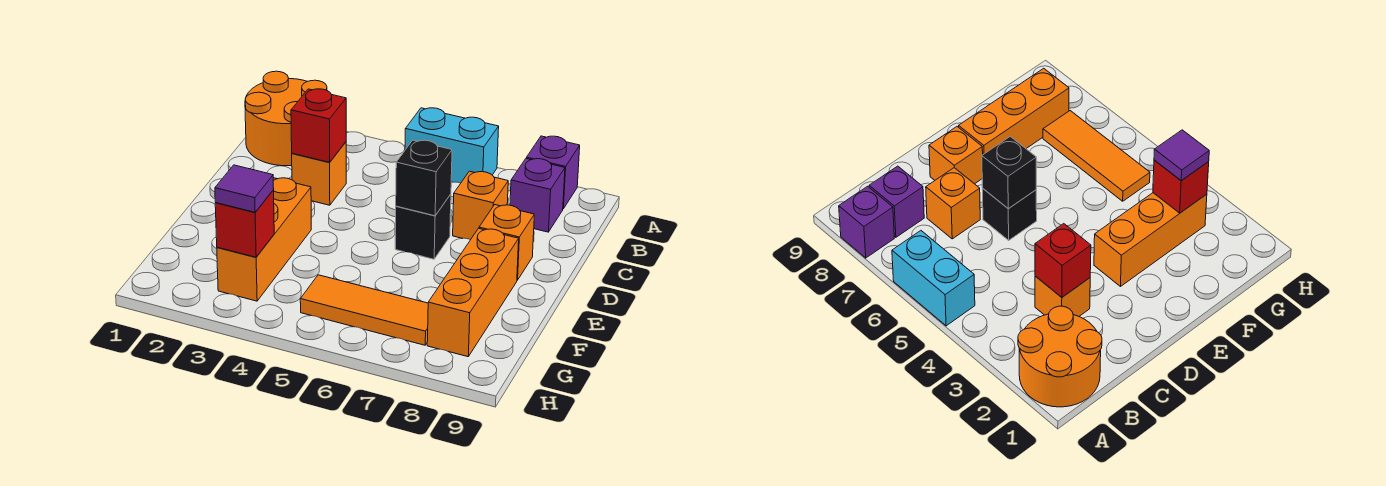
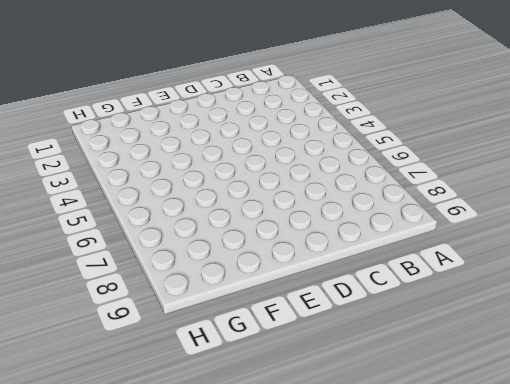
none -> orange round brick A1:B2 level 1
none -> cyan brick A5:A6 level 1
none -> purple brick A8 level 1

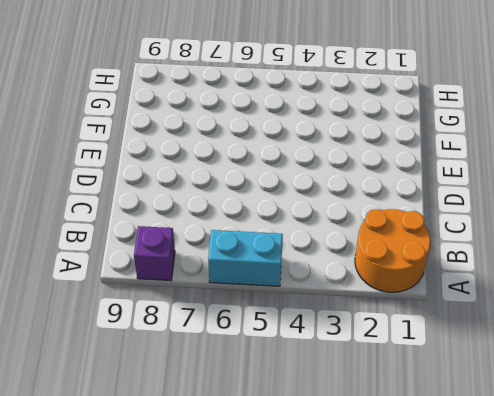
none -> purple brick B8 level 1
none -> orange brick C3 level 1
none -> orange brick C7 level 1

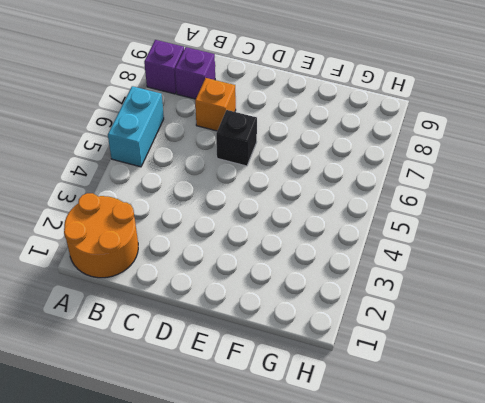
none -> orange brick C3 level 1
none -> orange brick D8 level 1
none -> orange brick E3:G3 level 1

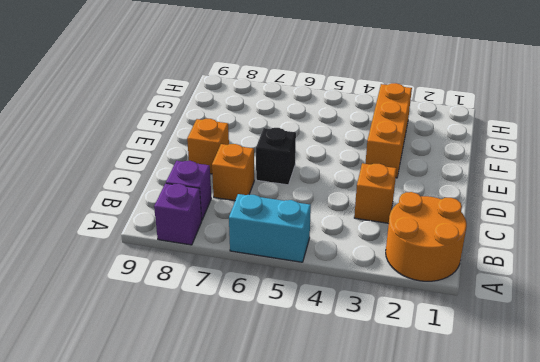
none -> orange brick E8:G8 level 1
none -> orange tile G5:G7 level 1
none -> red brick C3 level 2

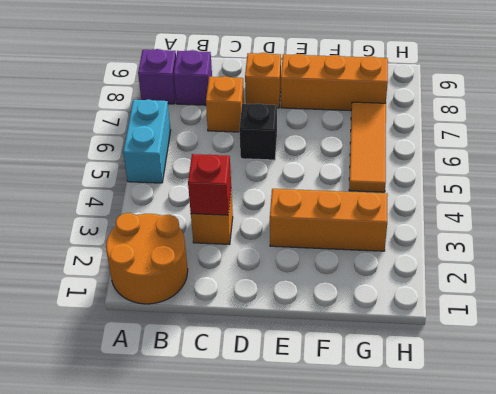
none -> black brick D6 level 2
none -> red brick G3 level 2
none -> purple tile G3 level 3

